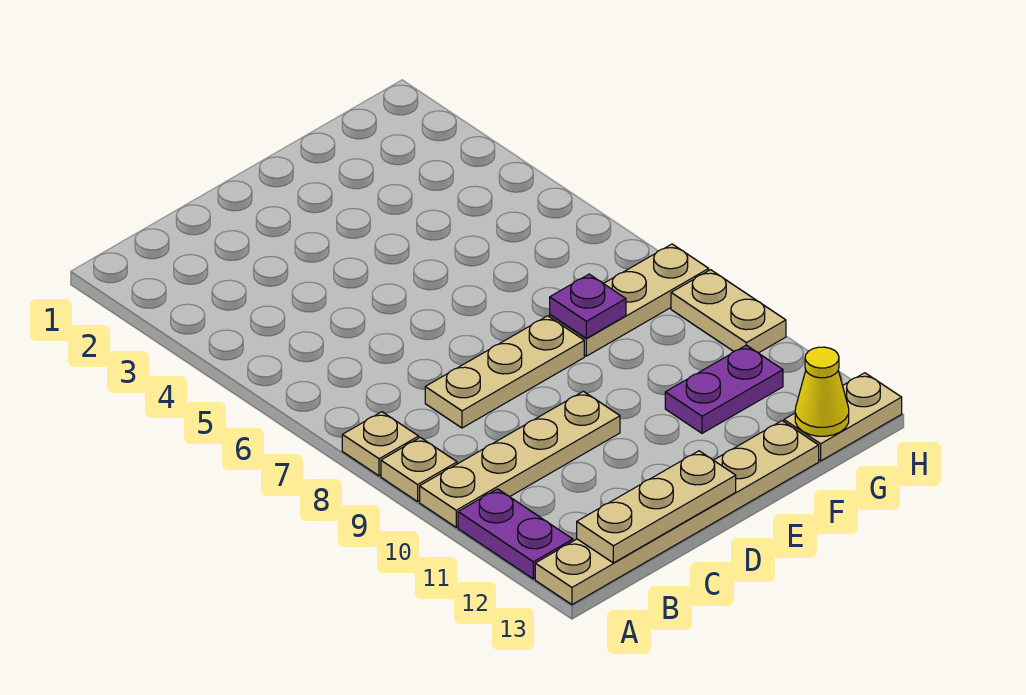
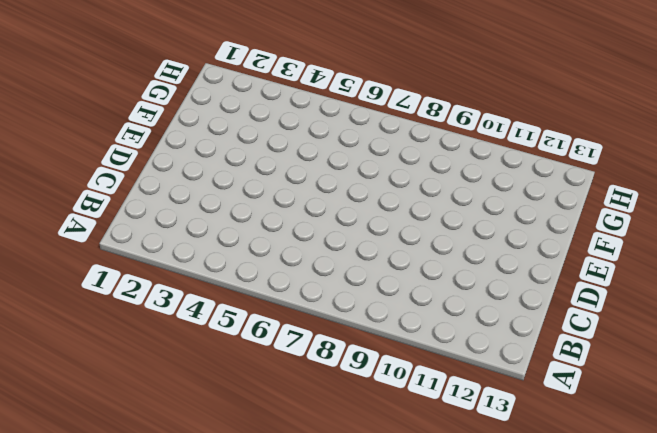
none -> tan plate A8 level 1
none -> tan plate A9 level 1
none -> tan plate A10:D10 level 1

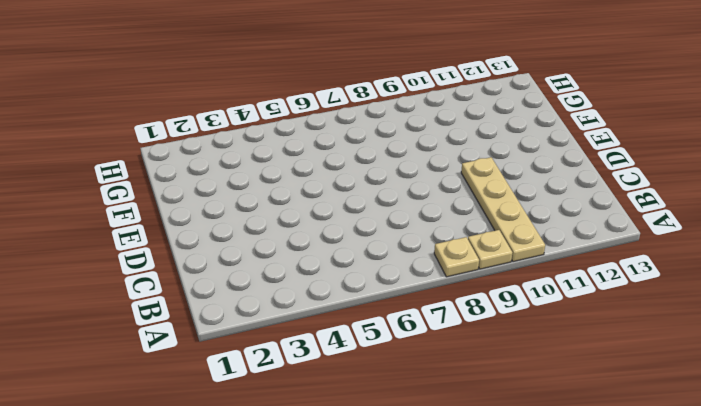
none -> purple plate A11:A12 level 1
none -> tan plate A13:F13 level 1
none -> tan plate C8:E8 level 1

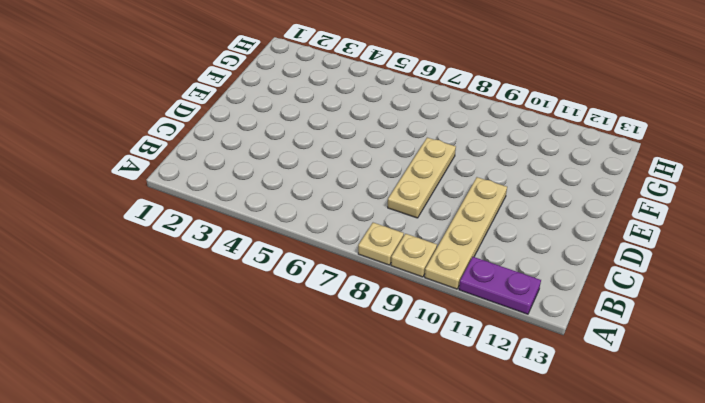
none -> tan plate A13:F13 level 1
none -> tan plate F8:H8 level 1
none -> purple plate F11:G11 level 1

